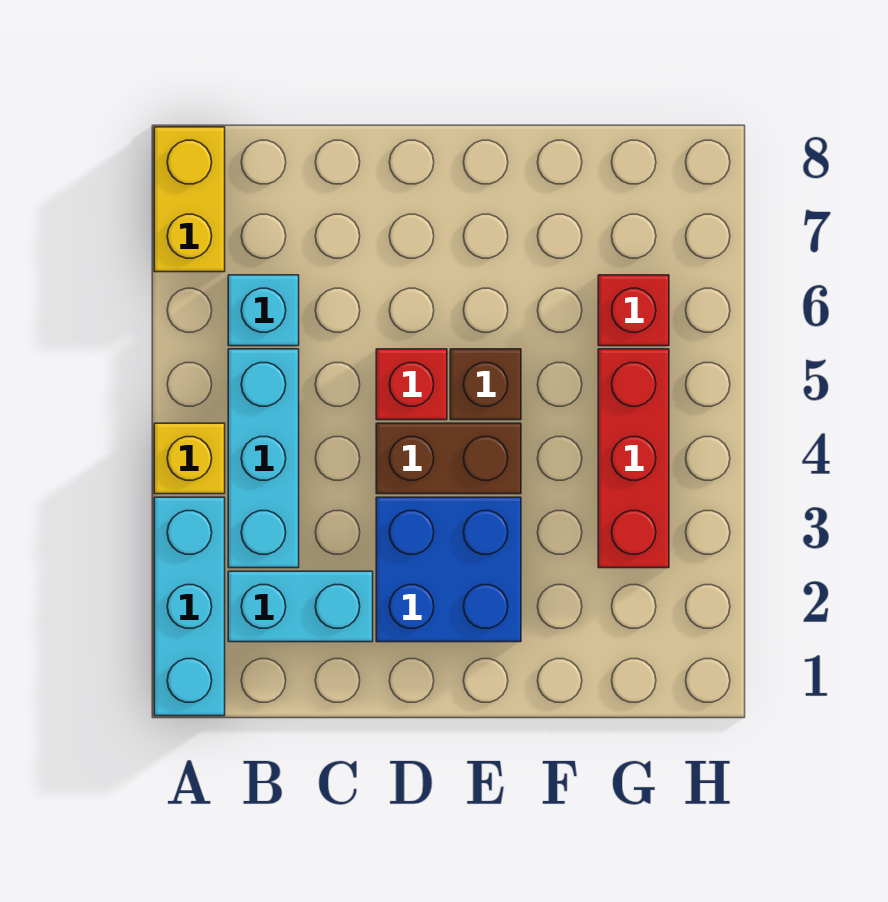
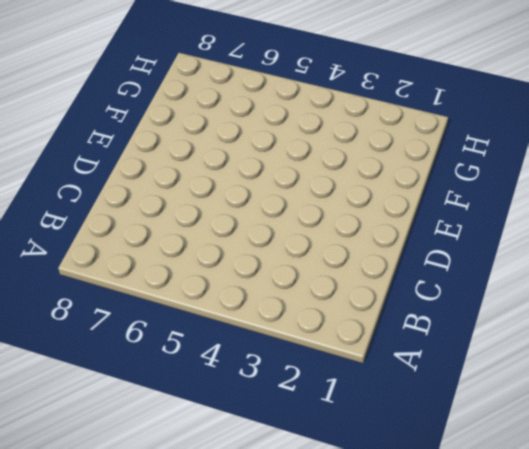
none -> cyan brick A1:A3 level 1
none -> yellow brick A4 level 1
none -> yellow brick A7:A8 level 1

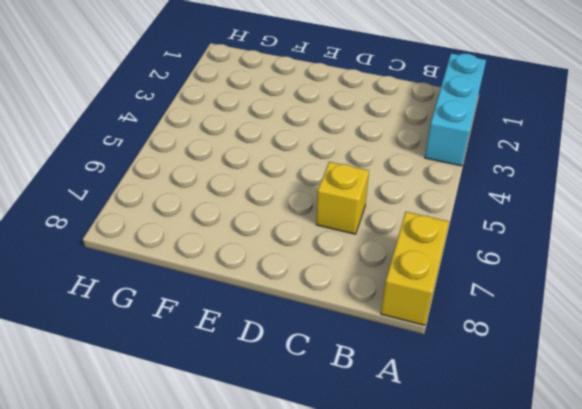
yellow brick C6 level 1 -> yellow brick A4 level 1
none -> cyan brick B2:C2 level 1
none -> cyan brick B3:B5 level 1
none -> cyan brick B6 level 1

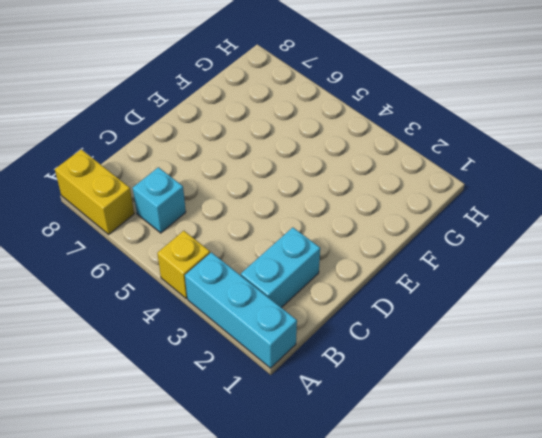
none -> cyan brick B3:B5 level 1
none -> blue brick D2:E3 level 1
none -> brown brick D4:E4 level 1

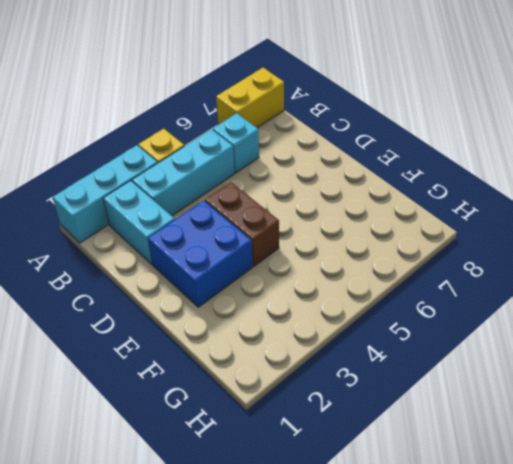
none -> red brick D5 level 1
none -> brown brick E5 level 1
none -> red brick G3:G5 level 1

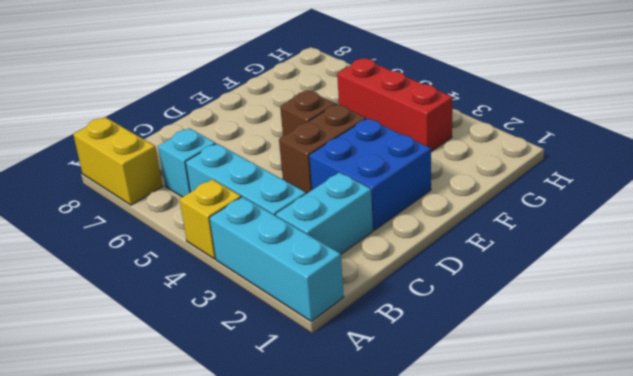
none -> red brick D5 level 1
none -> red brick G6 level 1

